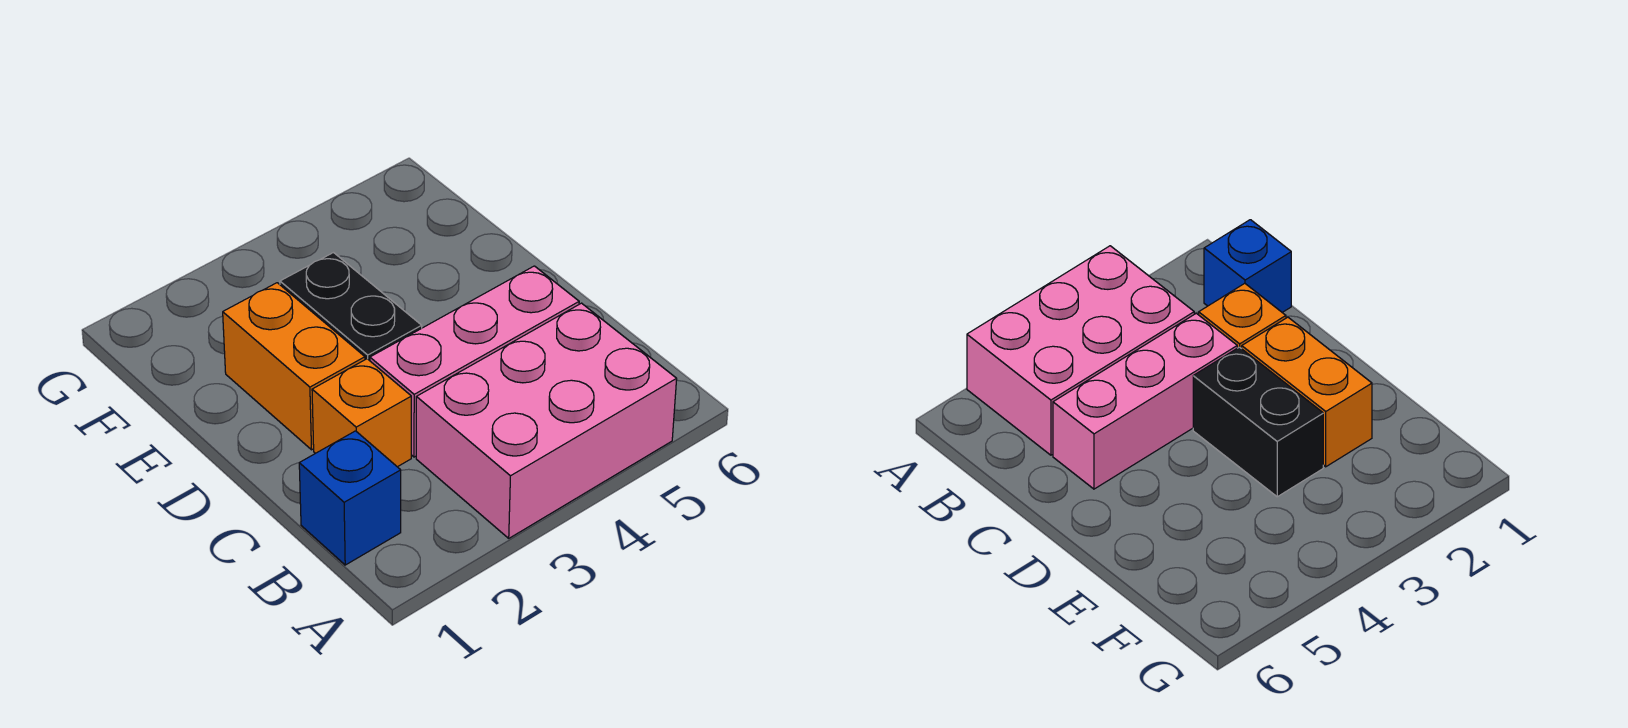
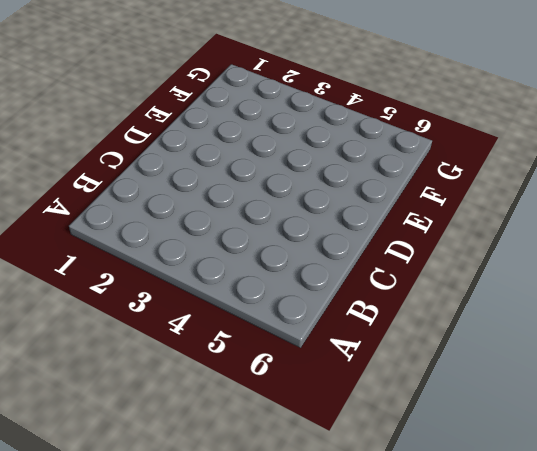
none -> pink brick A3:B5 level 1
none -> blue brick B1 level 1

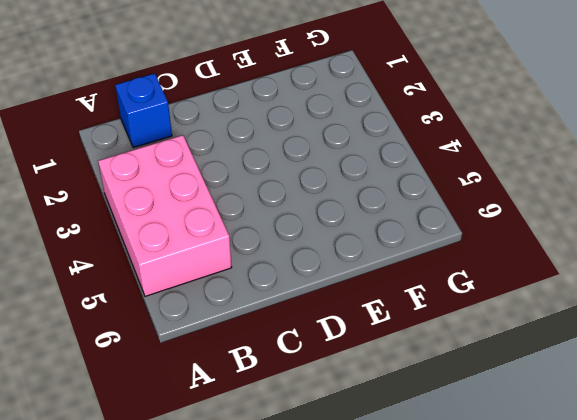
none -> orange brick C2 level 1
none -> pink brick C3:C5 level 1

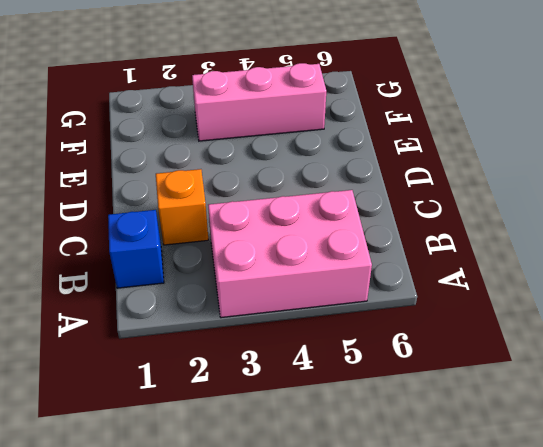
pink brick F3:F5 level 1 -> pink brick C3:C5 level 1
none -> orange brick D2:E2 level 1
none -> black brick D3:E3 level 1

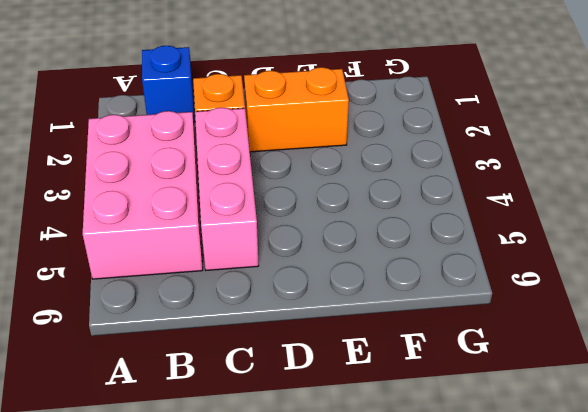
none -> black brick D3:E3 level 1

